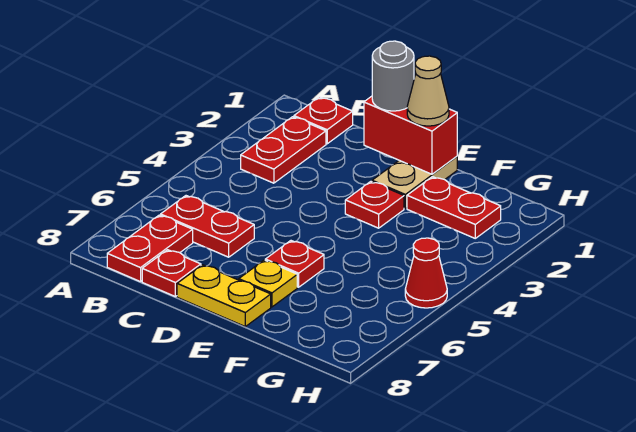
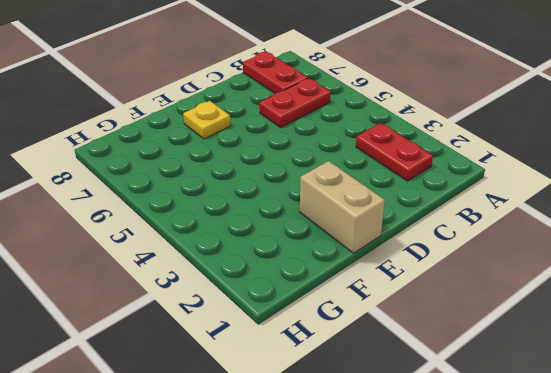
tan brick E1:E2 level 1 -> tan plate E1:E2 level 1
none -> red plate B1 level 1
none -> red plate C8 level 1
none -> yellow plate D8:E8 level 1

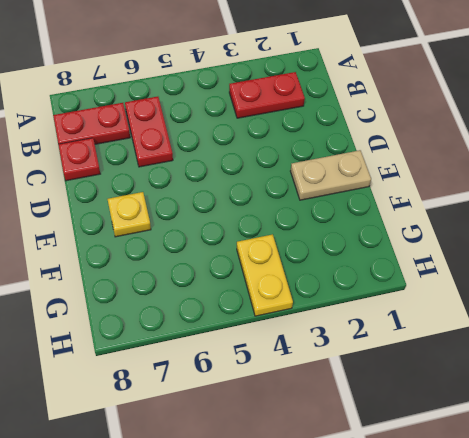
yellow plate G4:H4 level 1 -> yellow plate D8:E8 level 1
none -> red plate B1 level 1
none -> red plate E3 level 1
none -> red plate E6 level 1

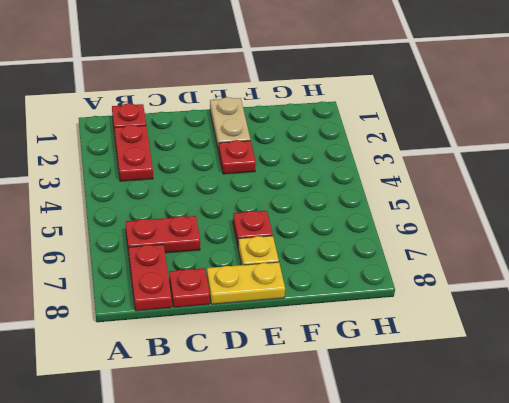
none -> red plate F2:G2 level 1
none -> red cone H5 level 1
none -> red brick D1:E1 level 2

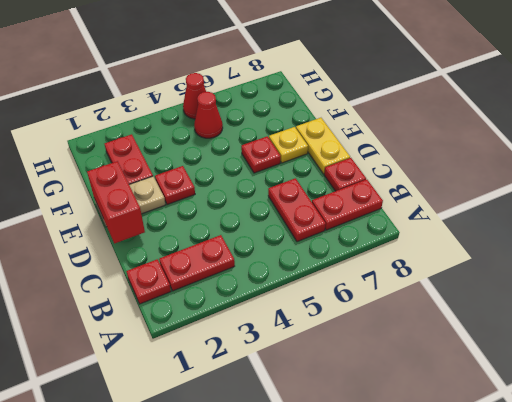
red cone G5 level 1 -> none
none -> grey round brick D1 level 3
none -> tan cone E1 level 3

